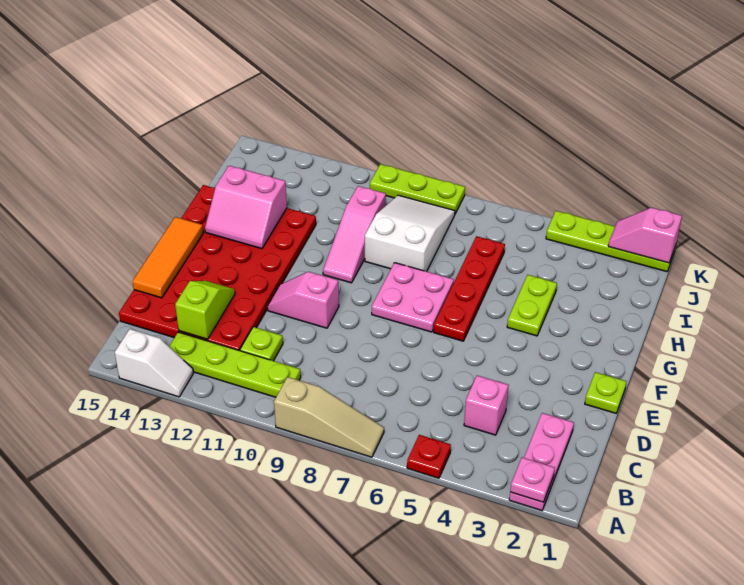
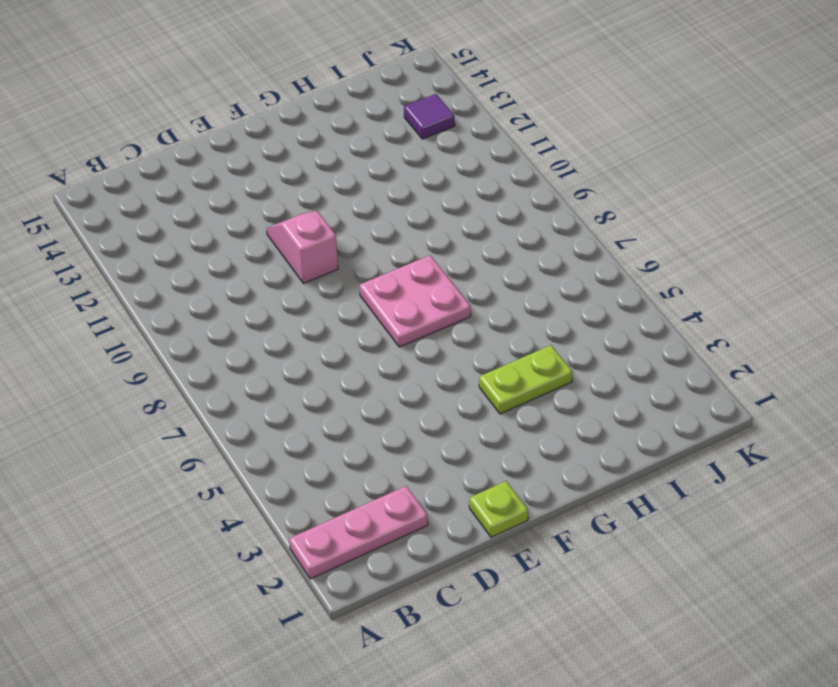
purple tile J13 level 1 -> none
none -> red plate A5 level 1
none -> tan slope A7:A9 level 1 top 9
none -> white slope A13:A14 level 1 top 14

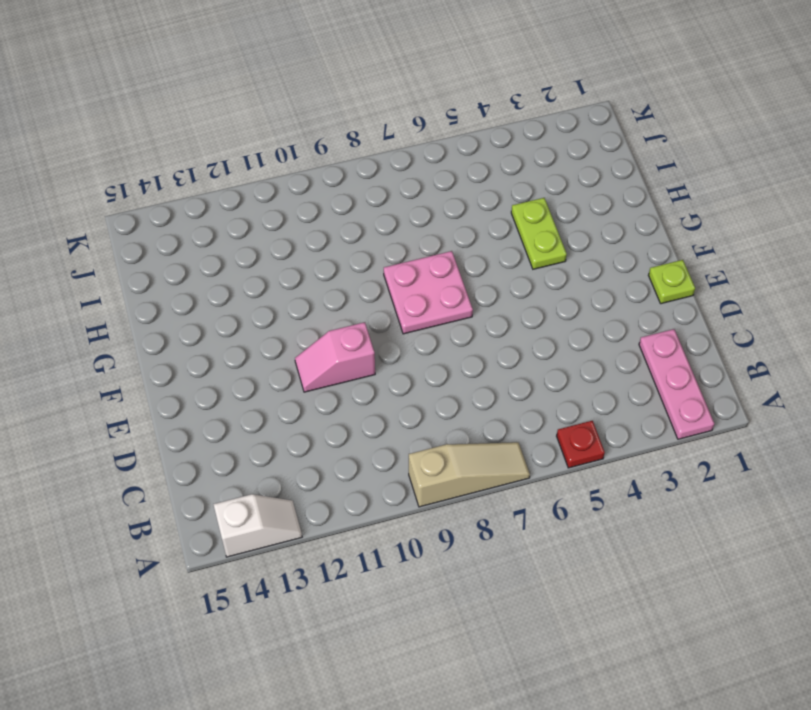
none -> lime plate B10:B13 level 1
none -> pink brick C4 level 1
none -> lime plate C11 level 1

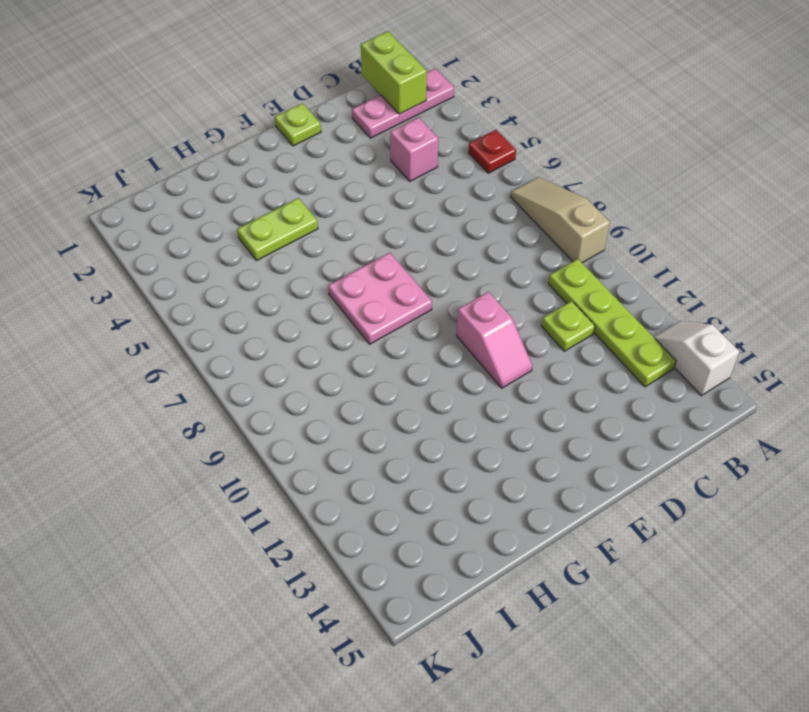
lime brick B1:B2 level 2 -> none
none -> red plate C12:H15 level 1
none -> red plate F6:I6 level 1
none -> pink slope G10:I10 level 1 top I

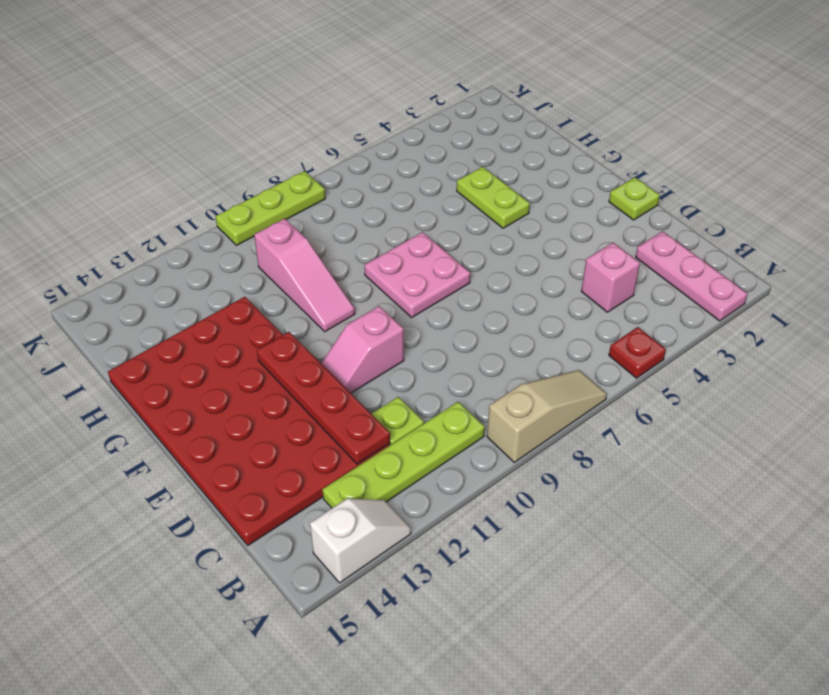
red plate C12:F12 level 2 -> red plate F6:I6 level 1
none -> white slope H8:J9 level 1 top H
none -> lime plate K1:K4 level 1
none -> pink plate A2 level 2

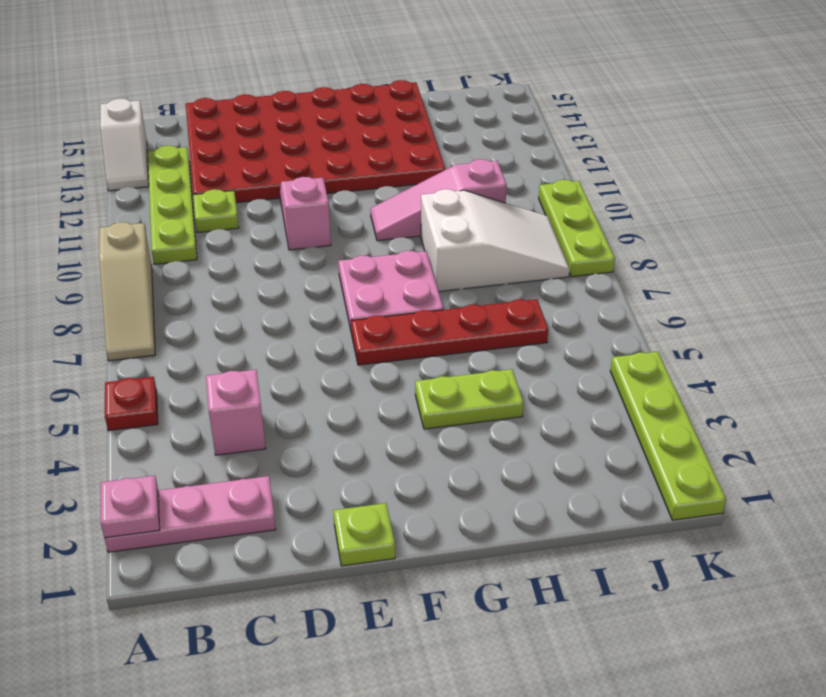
none -> lime slope C13:D13 level 2 top C
none -> orange tile D15:F15 level 2
none -> pink slope G13:H14 level 2 top H

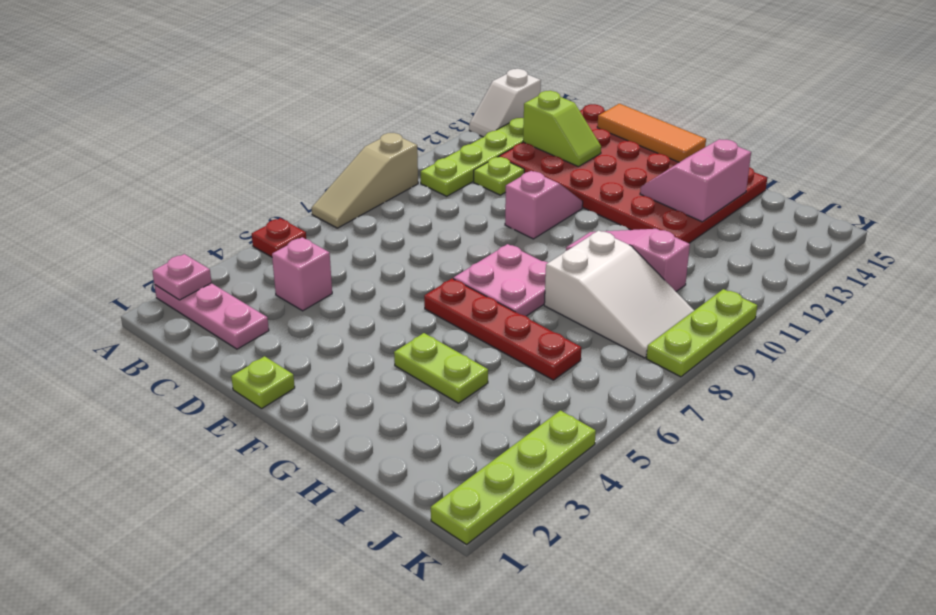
none -> pink slope K1:K2 level 2 top 1

